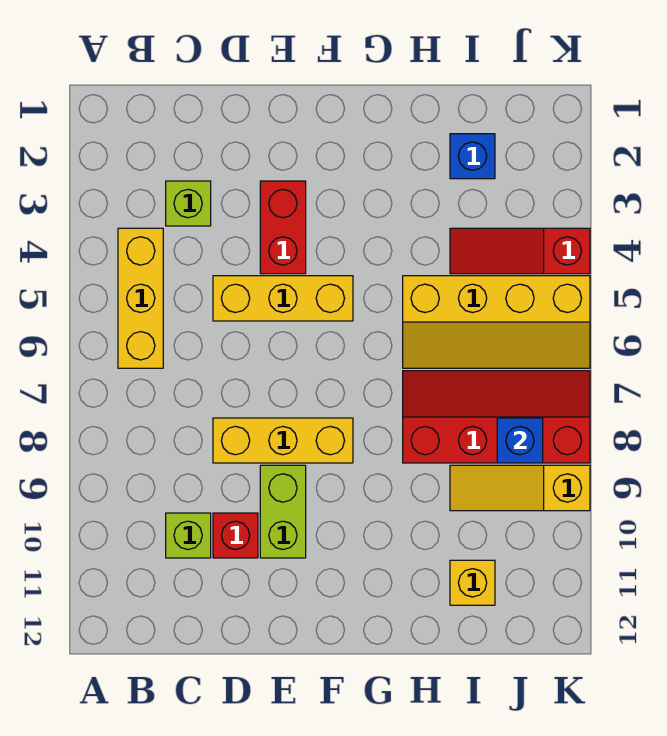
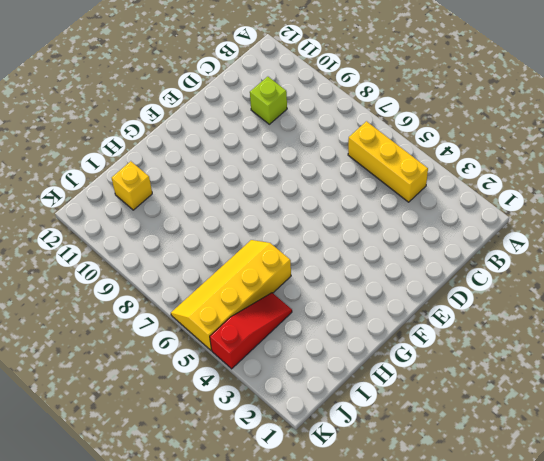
none -> lime brick C3 level 1
none -> yellow brick D5:F5 level 1
none -> yellow brick D8:F8 level 1

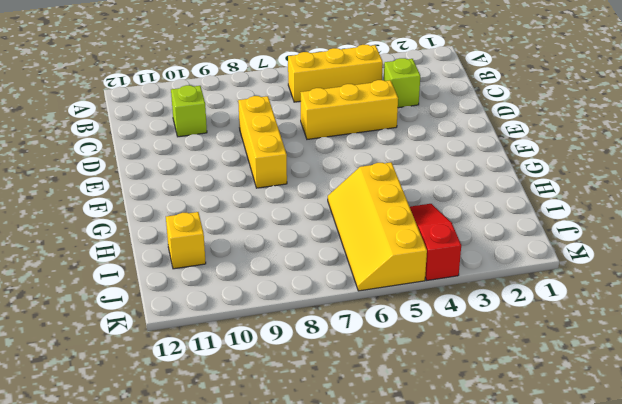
yellow brick D4:D6 level 1 -> yellow brick D5:F5 level 1
none -> red brick D10 level 1
none -> red brick E3:E4 level 1
none -> lime brick E9:E10 level 1

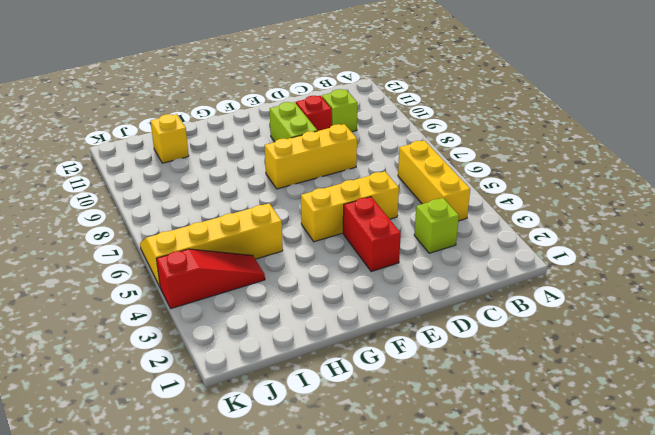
none -> red slope H7:K8 level 1 top 8
none -> blue brick I2 level 1
none -> yellow slope I9:K9 level 1 top K

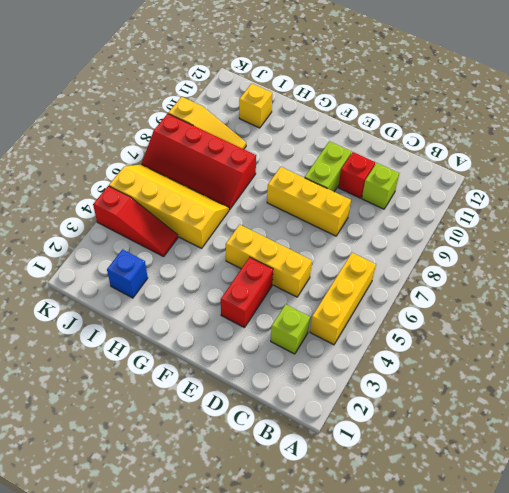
none -> blue brick J8 level 2

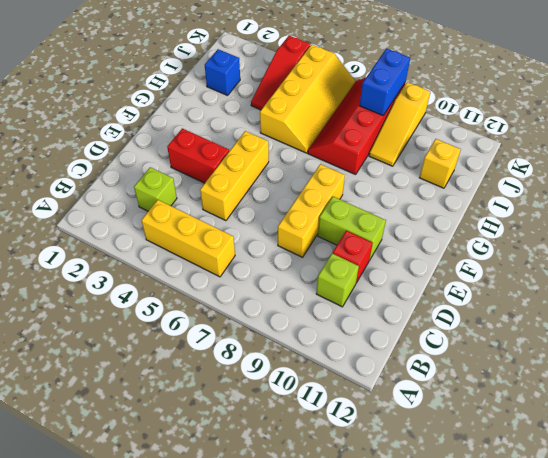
blue brick J8:K8 level 2 -> blue brick J8 level 2

